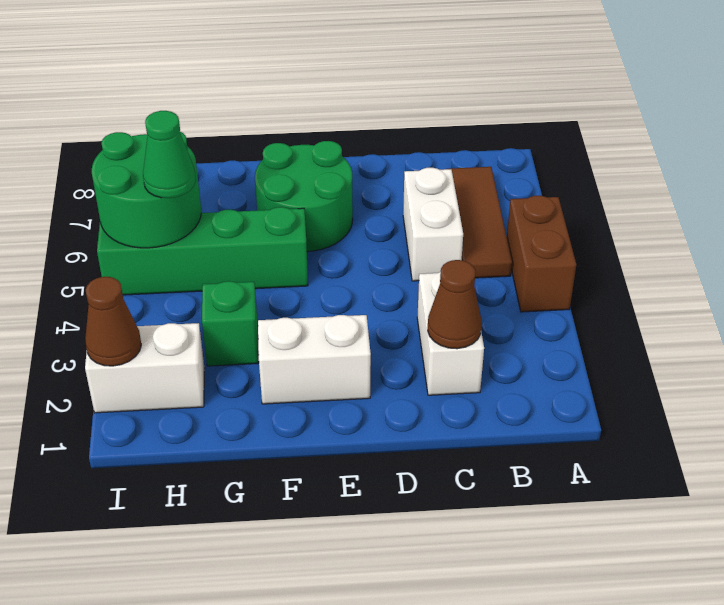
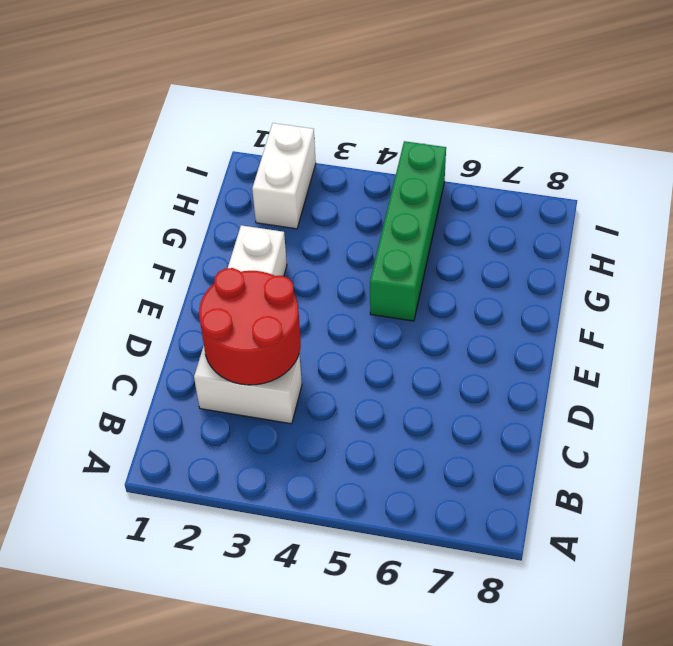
red round brick C2:D3 level 2 -> brown cone C2 level 2
none -> brown brick A4:A5 level 1
none -> brown tile B5:B7 level 1
none -> white brick C5:C6 level 1

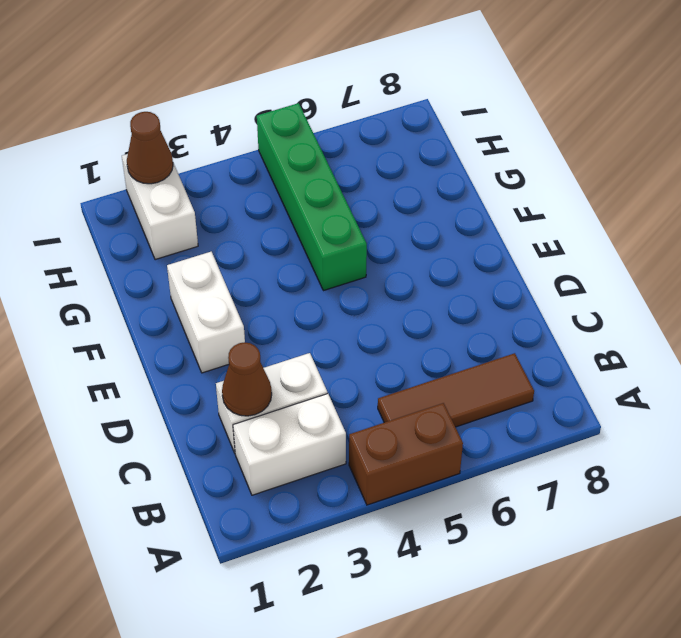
white brick B2:B3 level 1 -> white brick C5:C6 level 1
none -> green round brick E6:F7 level 1
none -> green brick G3 level 1
none -> green round brick H5:I6 level 2

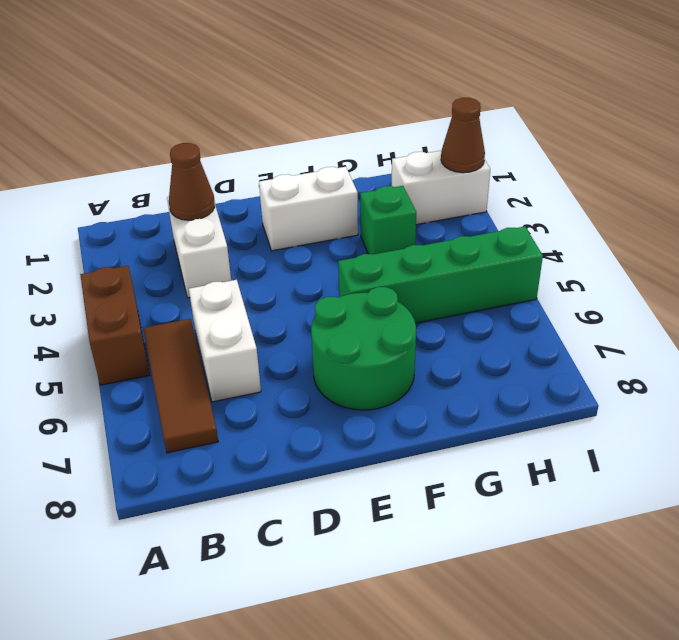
none -> green round brick H5:I6 level 2
none -> green cone H5 level 3

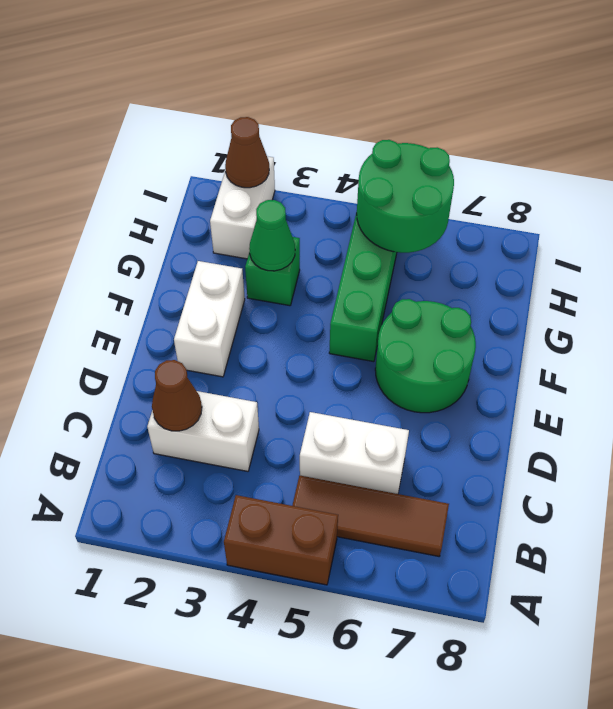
green cone G3 level 2 -> green cone H5 level 3

